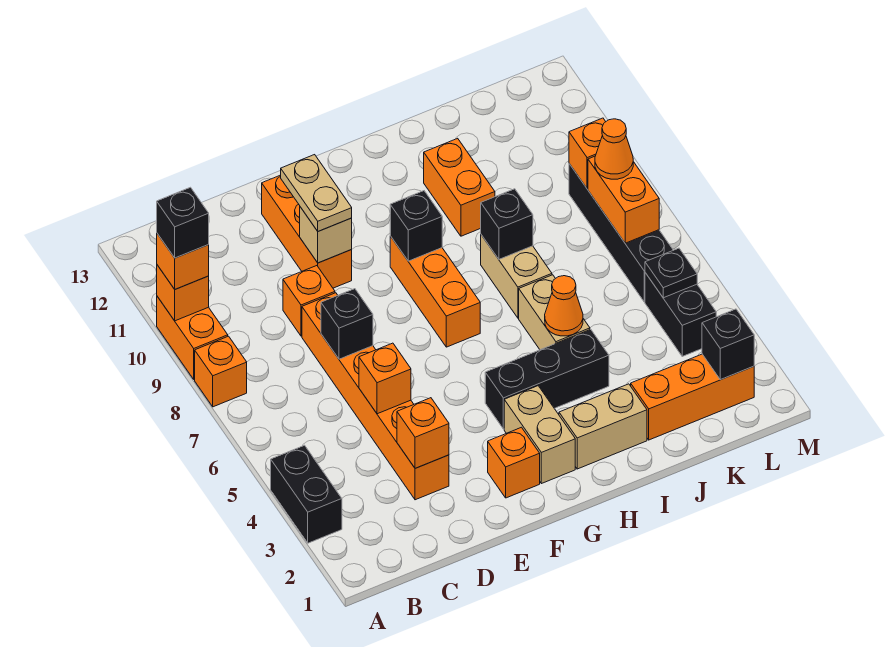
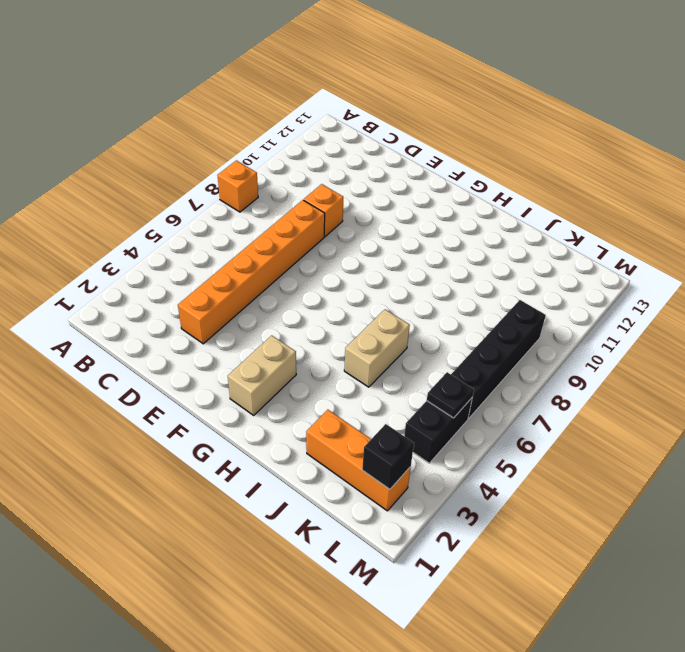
none -> black brick A3:A4 level 1
none -> orange brick A9:A10 level 1
none -> orange brick E10:E12 level 1
none -> orange brick F2 level 1

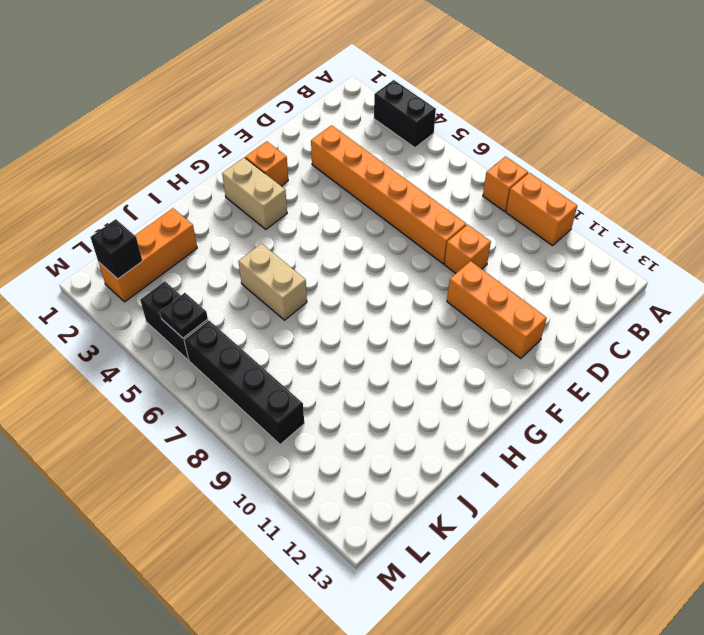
none -> black brick G4:I4 level 1
none -> orange brick G7:G9 level 1
none -> tan brick H2:I2 level 1
none -> tan brick I7:I8 level 1

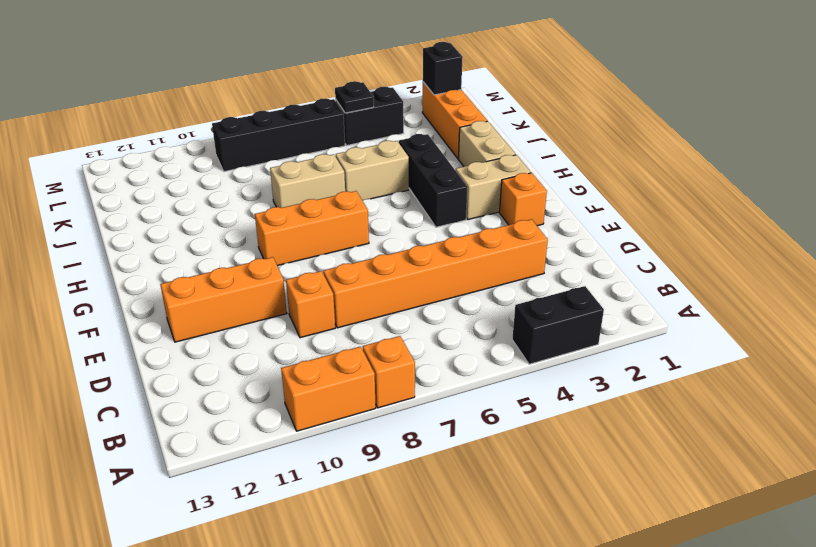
none -> orange brick I10:I11 level 1
none -> orange brick A10 level 2
none -> orange brick D3 level 2
none -> orange brick D5 level 2

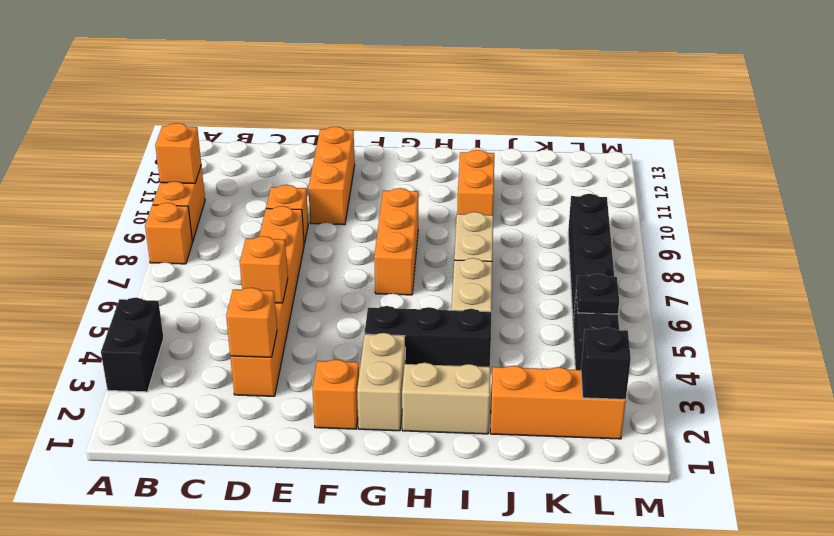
none -> black brick D7 level 2
none -> tan brick E10 level 2
none -> black brick G9 level 2
none -> orange cone I5 level 2

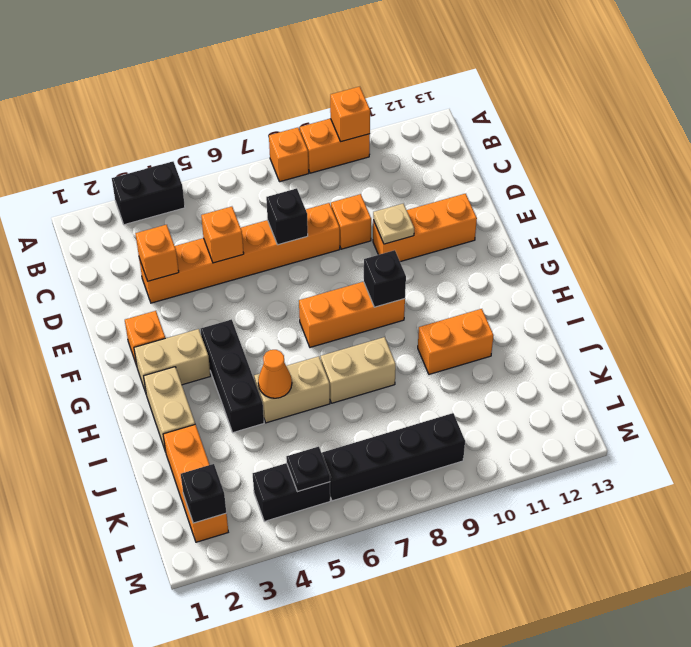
tan plate E10 level 2 -> tan brick E10 level 2
none -> black brick I8 level 2
none -> orange brick L7:L8 level 2
none -> orange brick L9 level 2
none -> orange brick A10 level 3

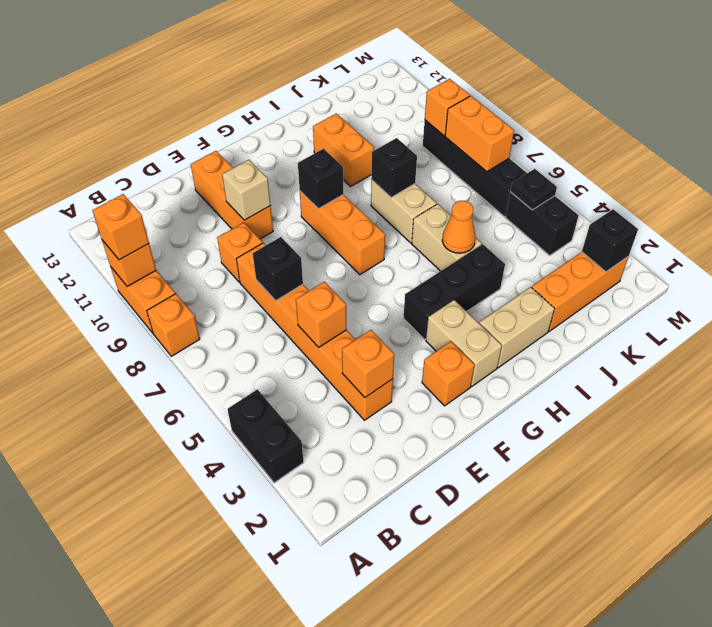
none -> tan plate E10:E11 level 3
none -> orange cone L8 level 3
none -> black brick A10 level 4

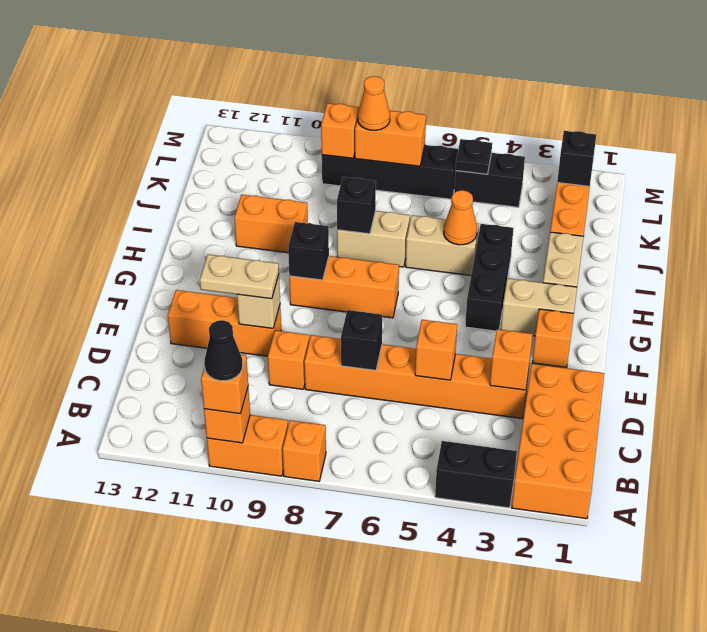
orange brick A1:D2 level 1 -> none
black cone A10 level 4 -> black brick A10 level 4

